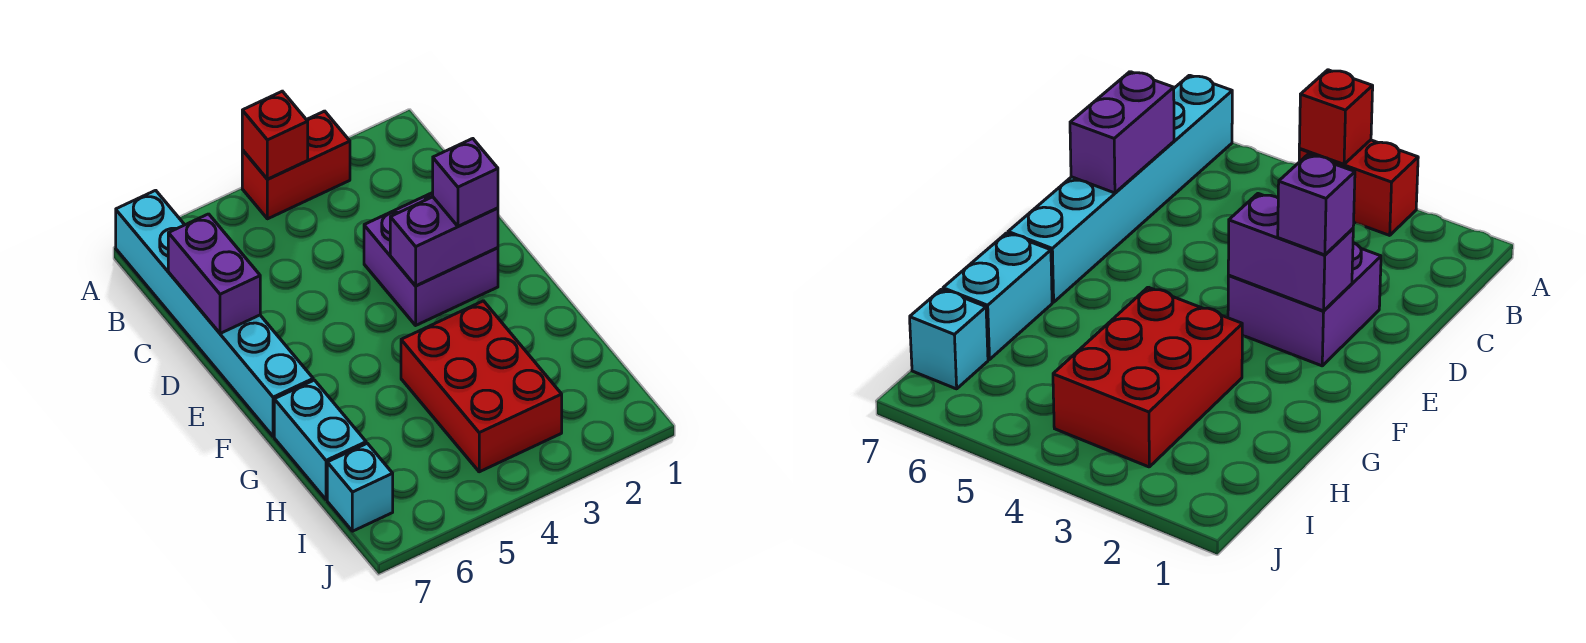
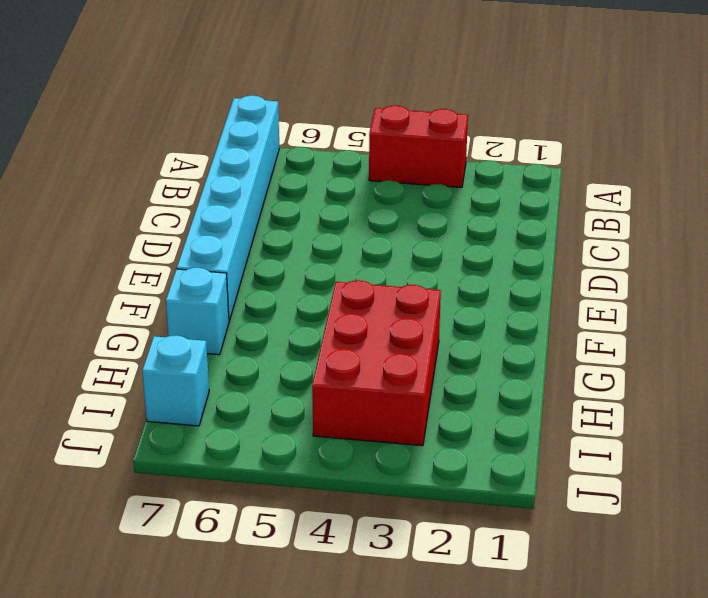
cyan brick G7 level 1 -> cyan brick G7:H7 level 1
none -> purple brick D2:E3 level 1
none -> red brick A4 level 2

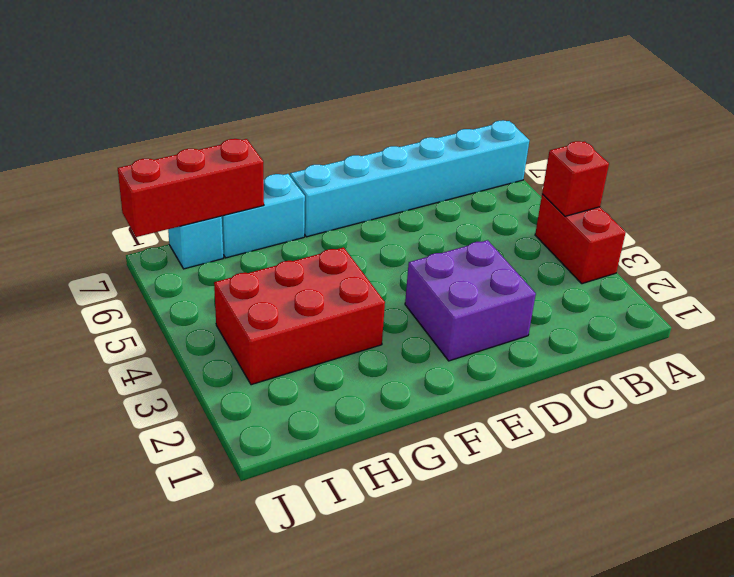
red brick H7:J7 level 2 -> none
none -> purple brick C7:D7 level 2
none -> purple brick E2:E3 level 2

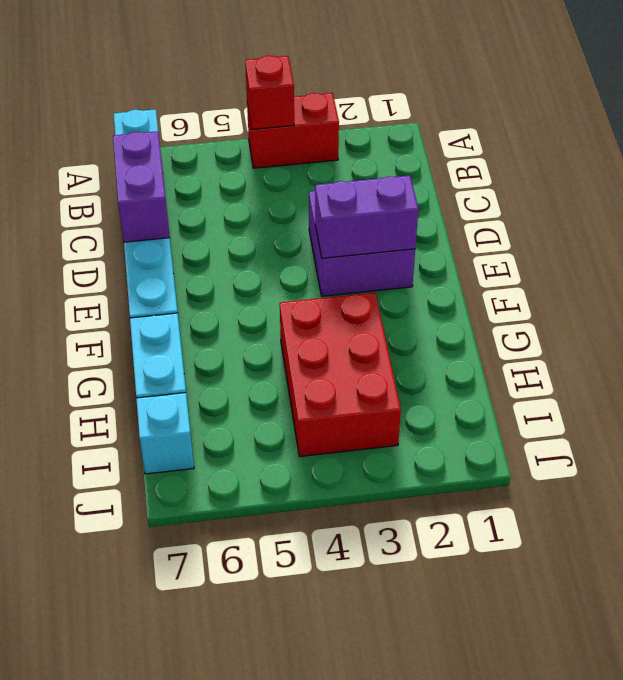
none -> purple brick E2 level 3

